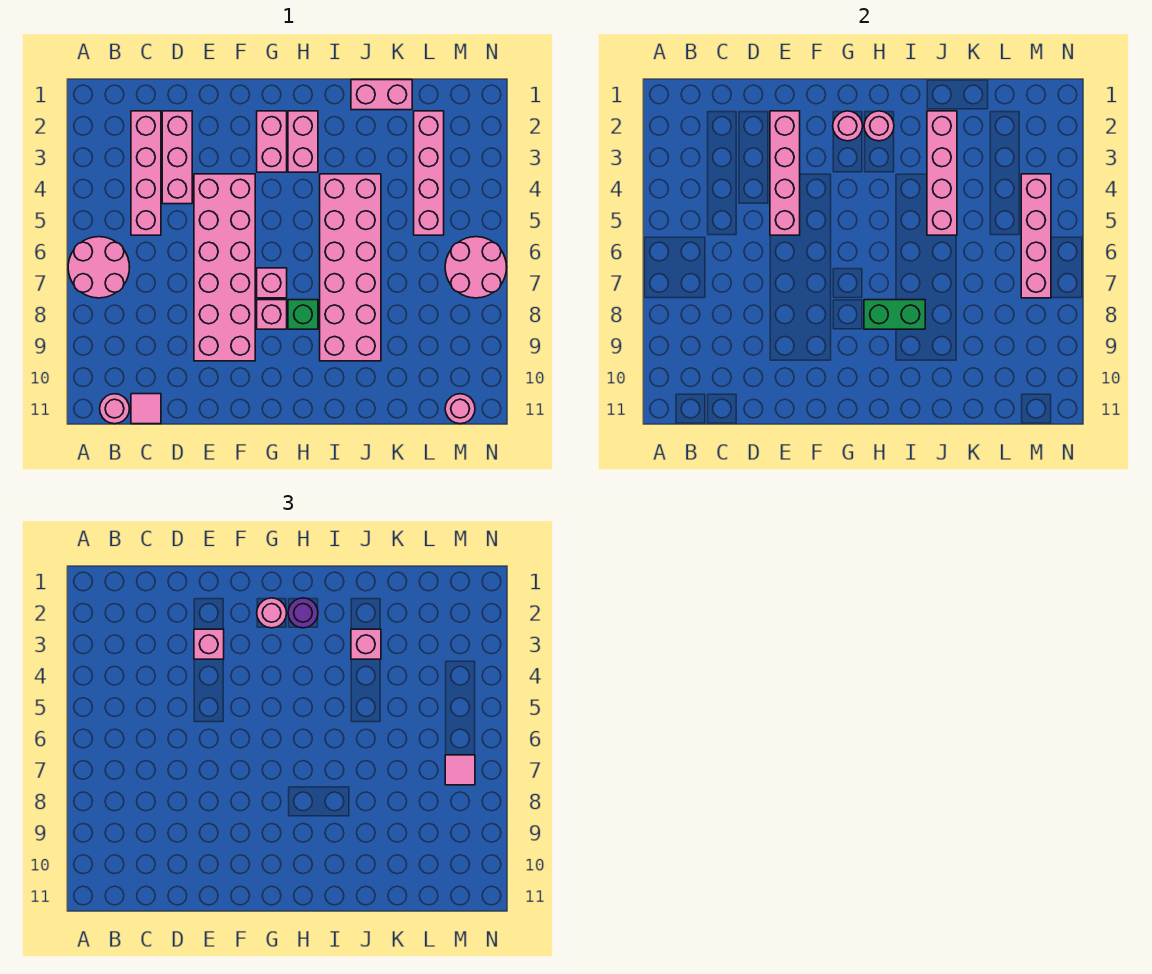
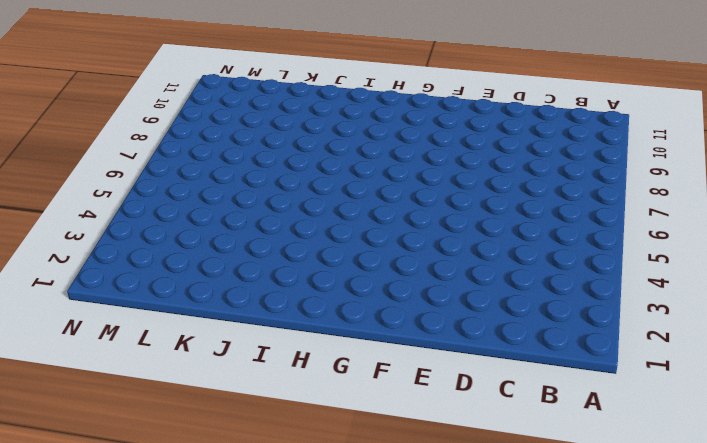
none -> pink round brick A6:B7 level 1
none -> pink round brick B11 level 1
none -> pink brick C2:C5 level 1

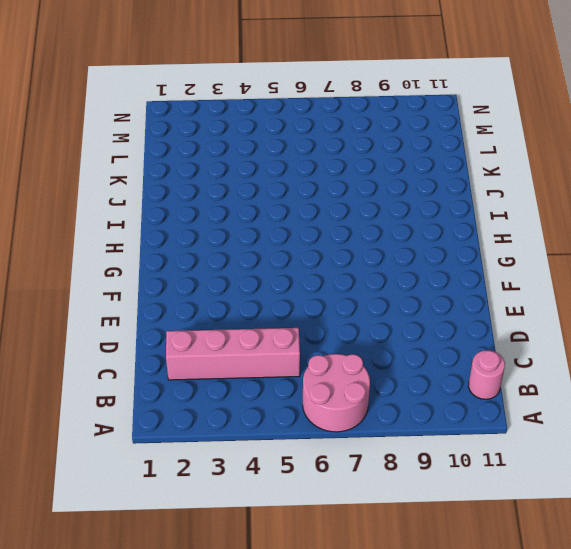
none -> pink tile C11 level 1
none -> pink brick D2:D4 level 1
none -> pink brick E4:F9 level 1

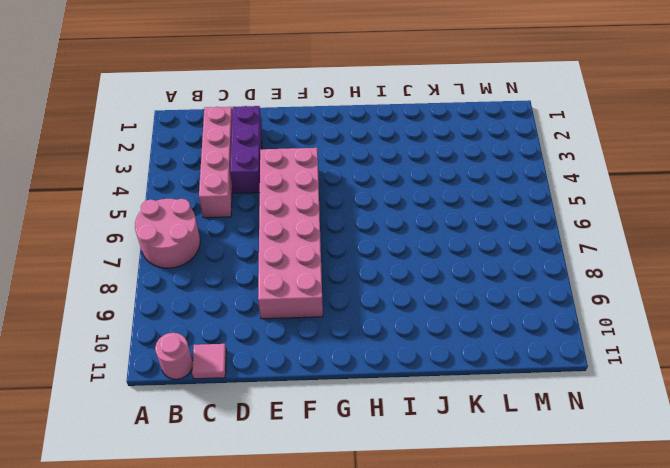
purple brick D2:D4 level 1 -> pink brick D2:D4 level 1
none -> pink brick G2:G3 level 1
none -> pink brick G7 level 1
none -> pink brick G8 level 1

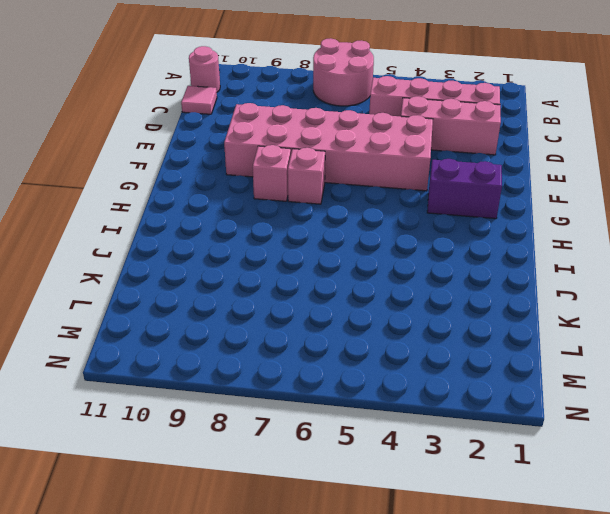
purple brick G2:G3 level 1 -> pink brick G2:G3 level 1
none -> pink brick H2:H3 level 1
none -> green brick H8 level 1
none -> pink brick I4:J9 level 1

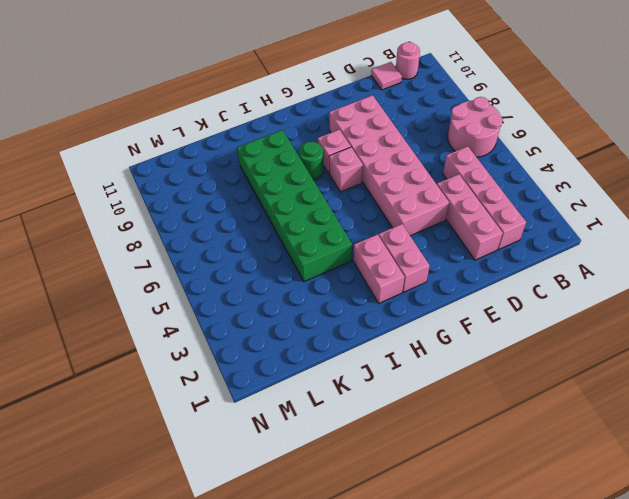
green round brick H8 level 1 -> green brick H8 level 1
green brick I4:J9 level 1 -> pink brick I4:J9 level 1
none -> pink brick J1:K1 level 1
none -> pink brick L2:L5 level 1
none -> pink round brick M6:N7 level 1

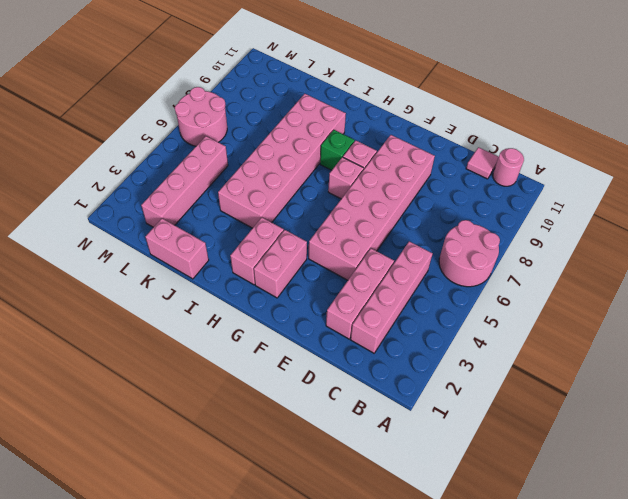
none -> pink round brick M11 level 1
none -> pink brick E2:E5 level 2
none -> pink round brick G2 level 2

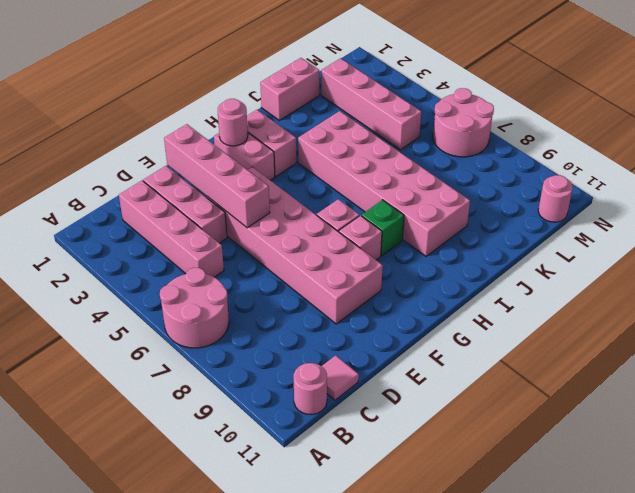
none -> pink round brick H2 level 2
none -> green brick H8:I8 level 2
none -> pink brick J2:J5 level 2

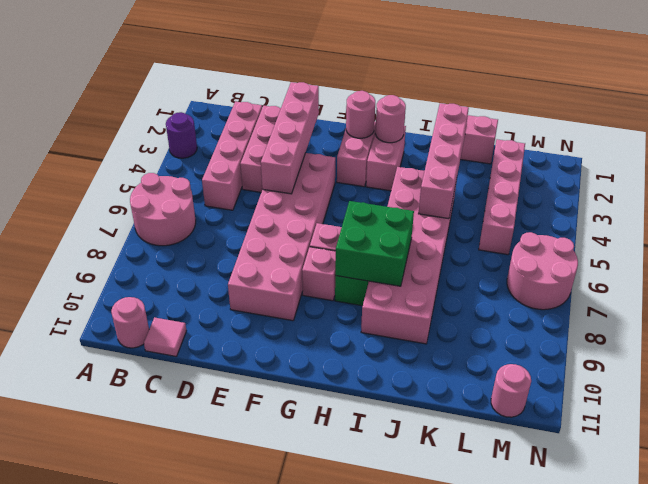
purple round brick A3 level 1 -> purple round brick H2 level 3
green brick H7:I8 level 2 -> green brick H8:I8 level 2
none -> pink brick M4:M7 level 2
none -> pink brick E3 level 3
none -> pink round brick G2 level 3

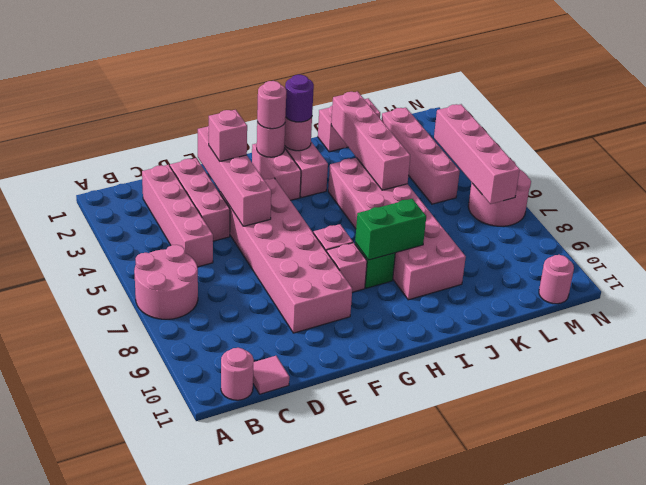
none -> pink brick J3 level 3
none -> pink tile M7 level 3

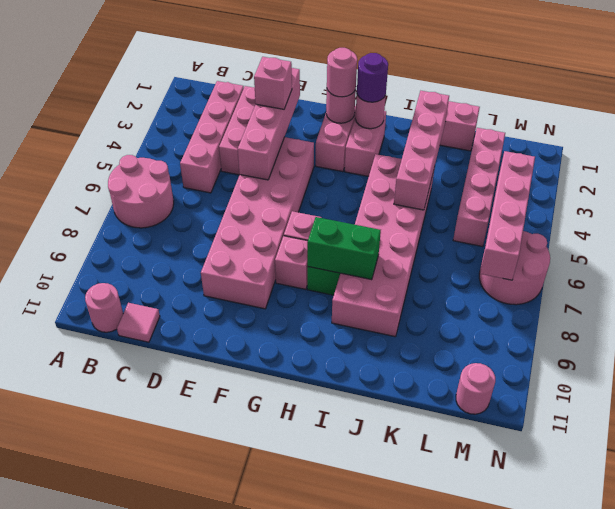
none -> pink brick J3 level 3
none -> pink tile M7 level 3

